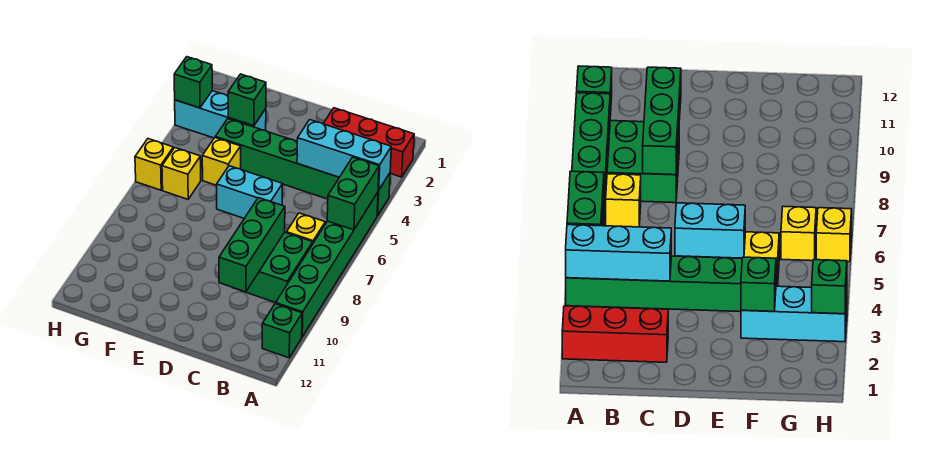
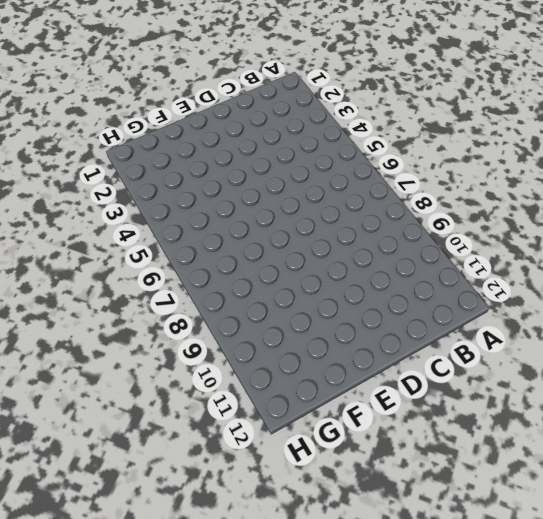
none -> red brick A2:C2 level 1
none -> green brick A4:F4 level 1
none -> green brick A5:A10 level 1

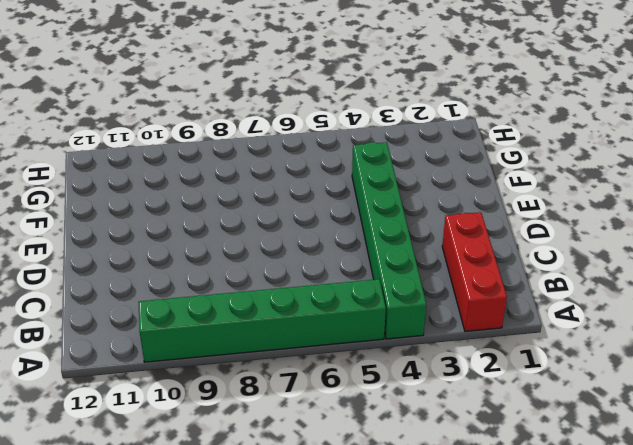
none -> green brick A11 level 1
none -> yellow brick B7 level 1
none -> green brick B8:C9 level 1

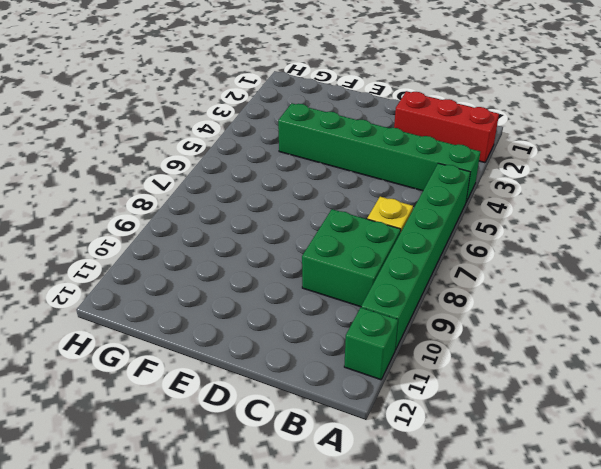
none -> cyan brick D6:E6 level 1
none -> cyan brick F3:H3 level 1
none -> yellow brick F5 level 1

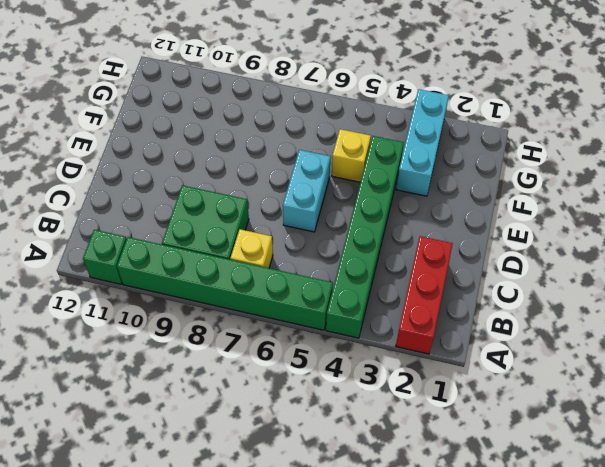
none -> yellow brick G6 level 1
none -> yellow brick H6 level 1
none -> cyan brick A4:C4 level 2

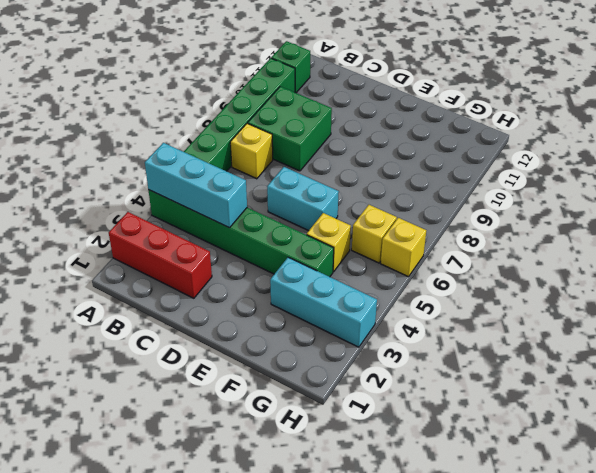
none -> green brick A5:A6 level 2
none -> green brick C8:C10 level 2
none -> green brick F3 level 2

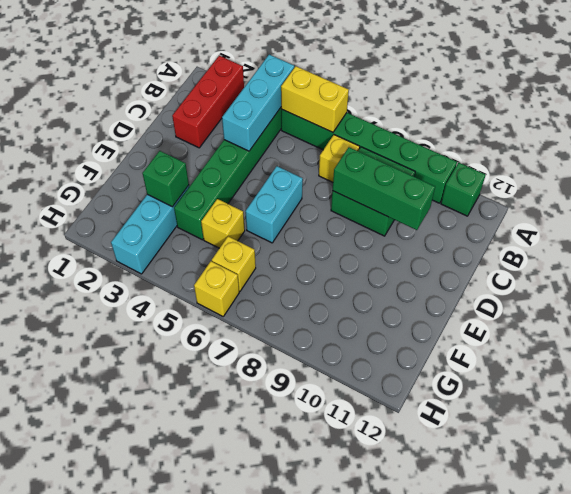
yellow brick A5:A6 level 2 -> green brick A5:A6 level 2
none -> green brick H3 level 2

